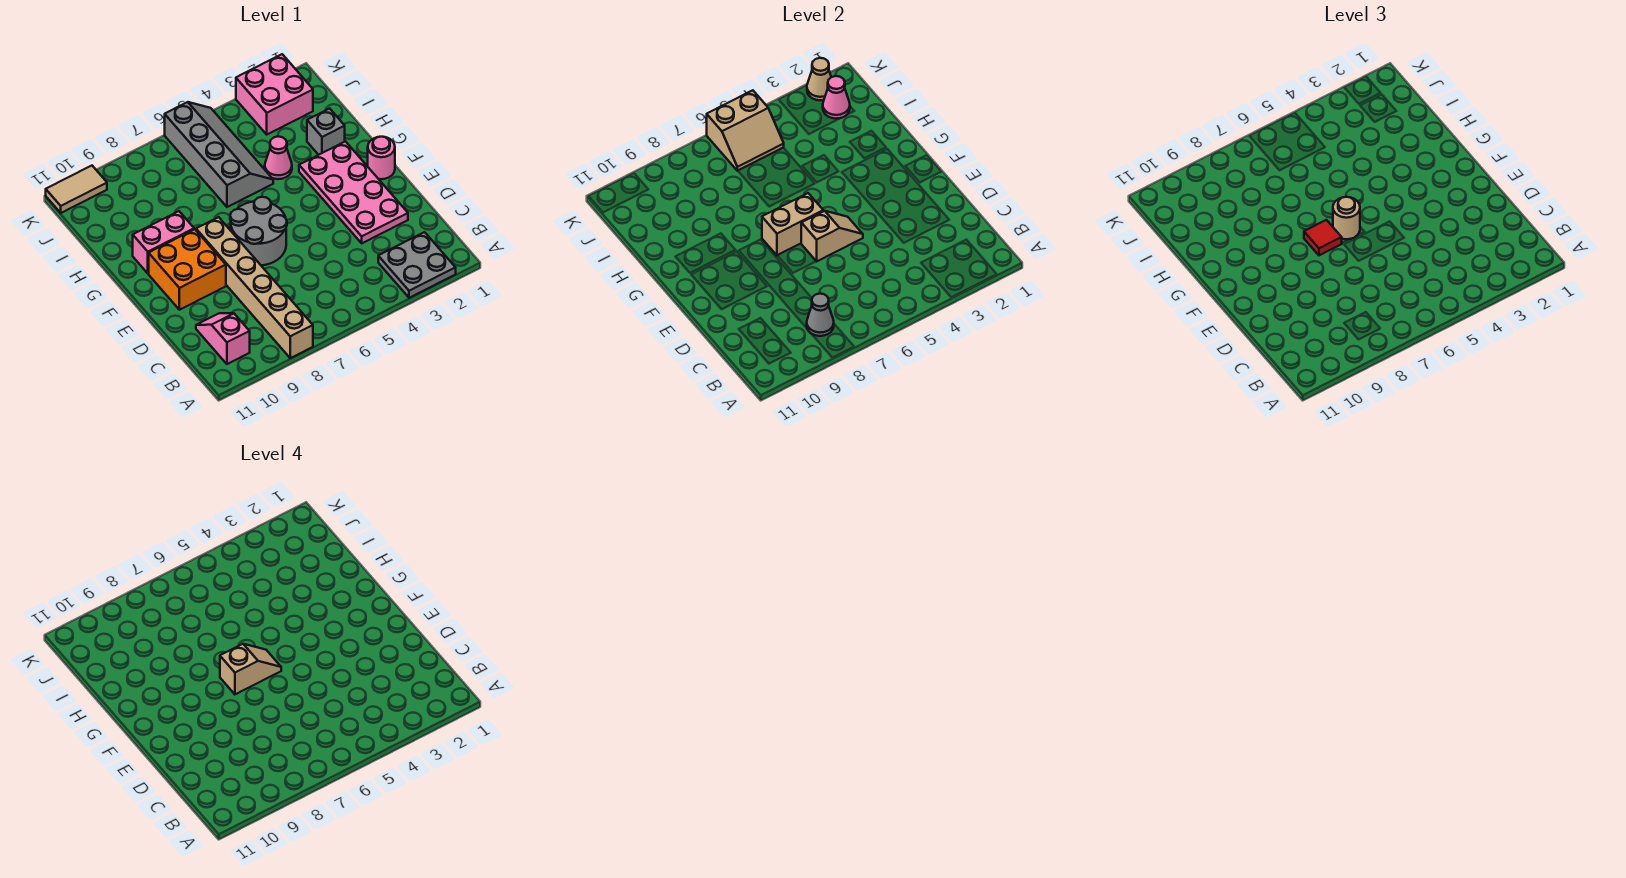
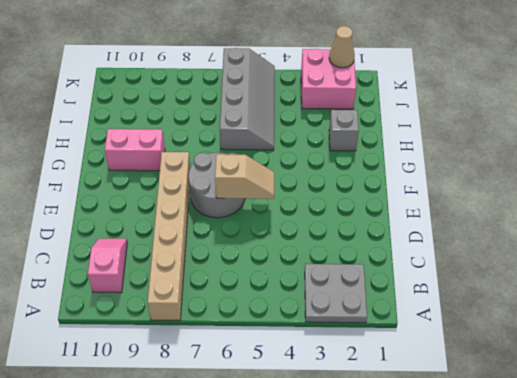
none -> pink plate D2:G3 level 1
none -> orange brick E9:F10 level 1
none -> pink round brick F1 level 1

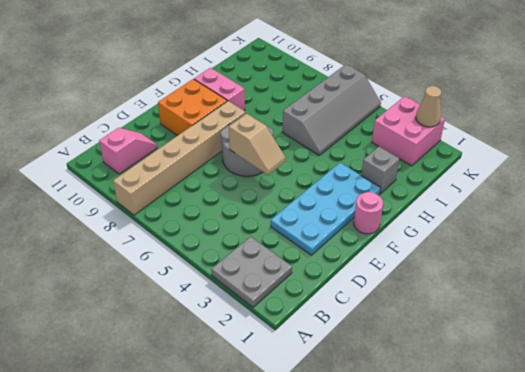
cyan plate D2:G3 level 1 -> pink plate D2:G3 level 1
none -> pink cone H4 level 1
none -> tan tile K10:K11 level 1
none -> grey cone B8 level 2

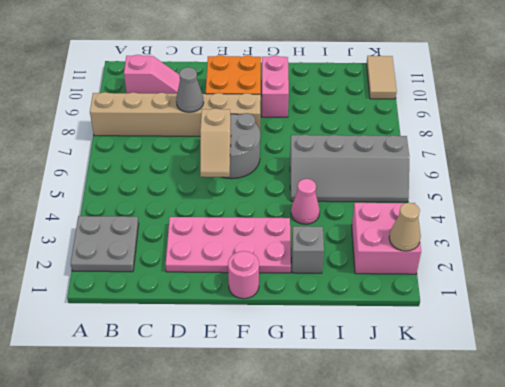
grey cone D8 level 2 -> grey cone B8 level 2
none -> tan brick F6:F7 level 2
none -> pink cone J2 level 2
none -> tan slope J5:K6 level 2 top K

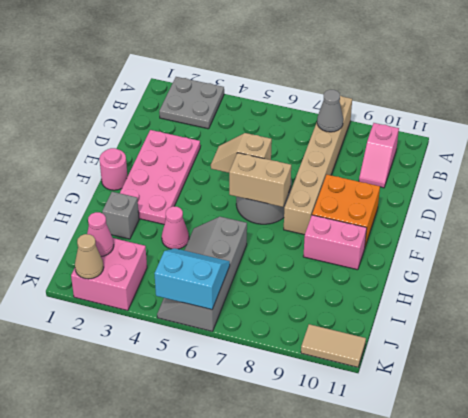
cyan slope J5:K6 level 2 top K -> tan slope J5:K6 level 2 top K
none -> tan round brick F6 level 3
none -> red tile F7 level 3
none -> tan slope F6:F7 level 4 top 7

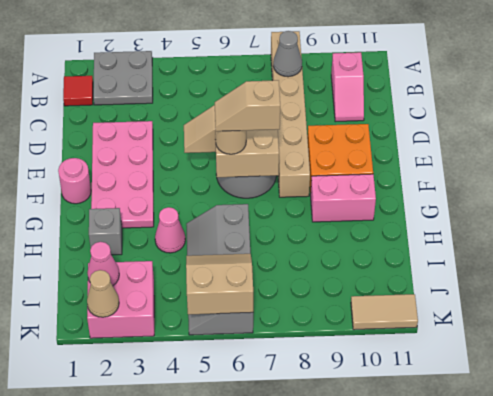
red tile B1 level 1 -> red tile F7 level 3

